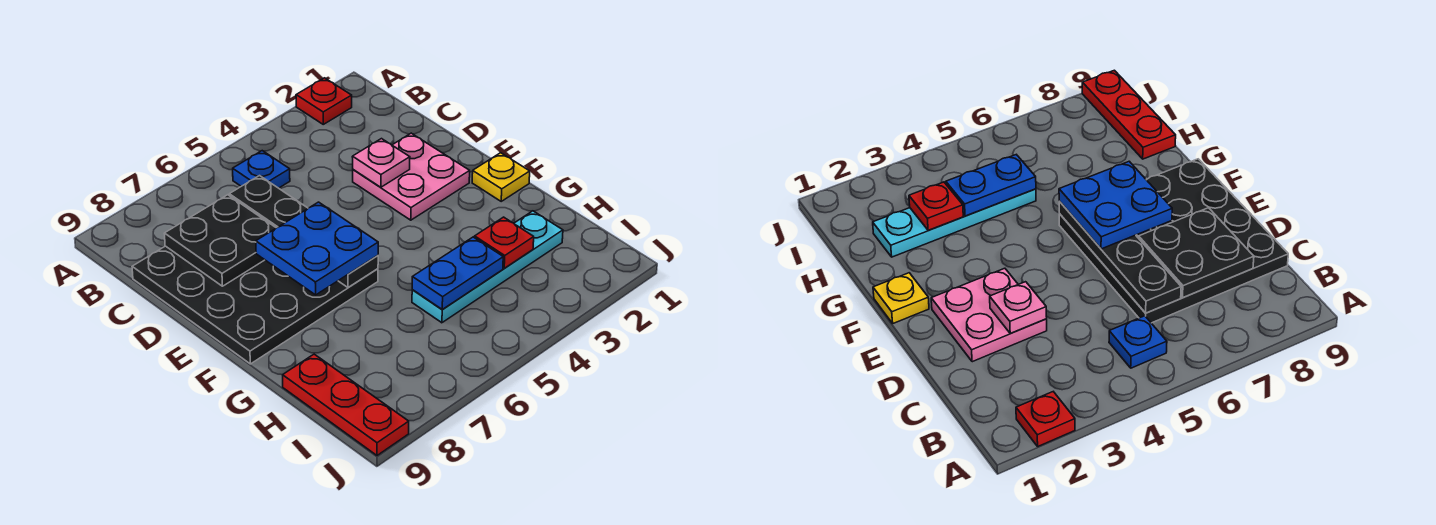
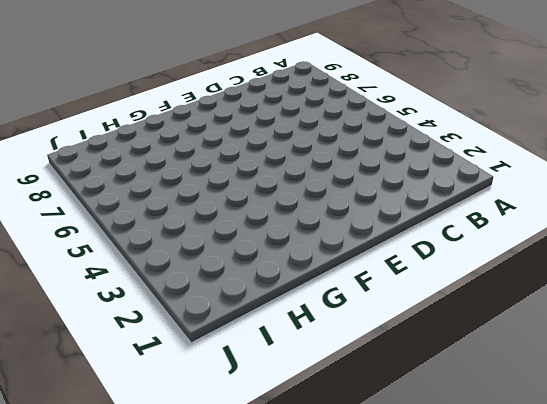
none -> red plate A2 level 1
none -> blue plate B5 level 1
none -> black plate C6:F9 level 1

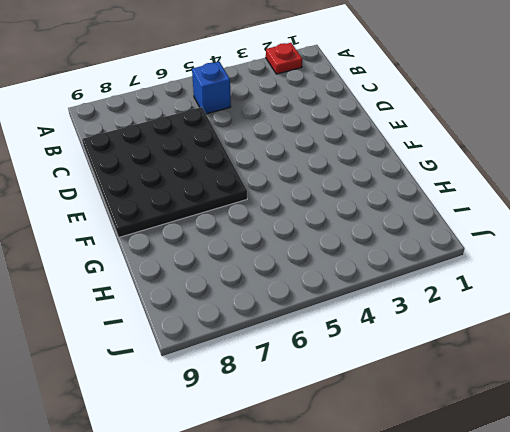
blue brick B5 level 1 -> blue plate B5 level 1
none -> pink plate D2:E3 level 1
none -> yellow plate F1 level 1
none -> cyan plate H2:H5 level 1

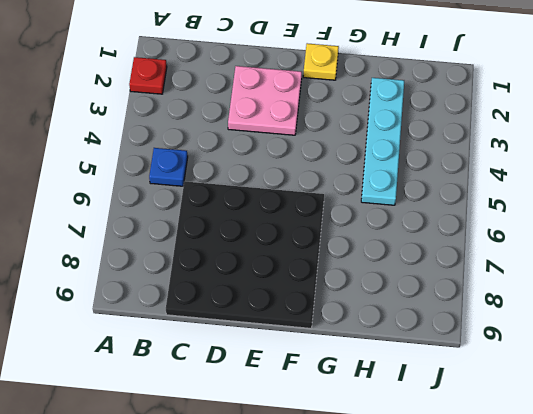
none -> red plate H9:J9 level 1
none -> black plate C6:F6 level 2
none -> black plate C7:D8 level 2

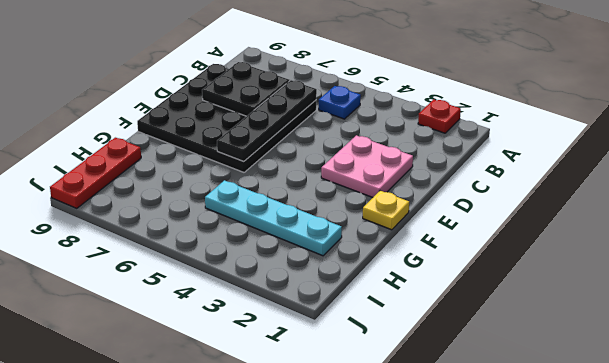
none -> pink plate D3 level 2
none -> red plate H3 level 2
none -> blue plate H4:H5 level 2

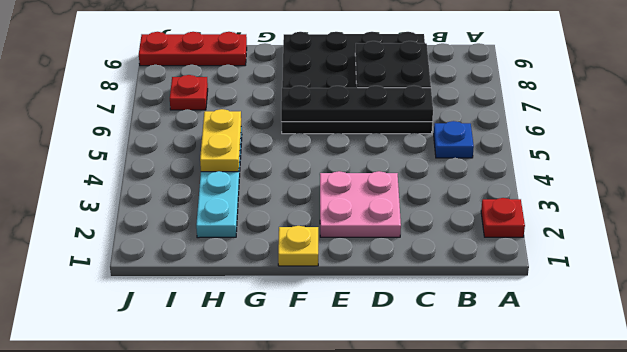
yellow plate H4:H5 level 2 -> blue plate H4:H5 level 2
red plate I7 level 1 -> red plate H3 level 2
none -> pink plate D3 level 2
none -> blue plate E6:F7 level 3

